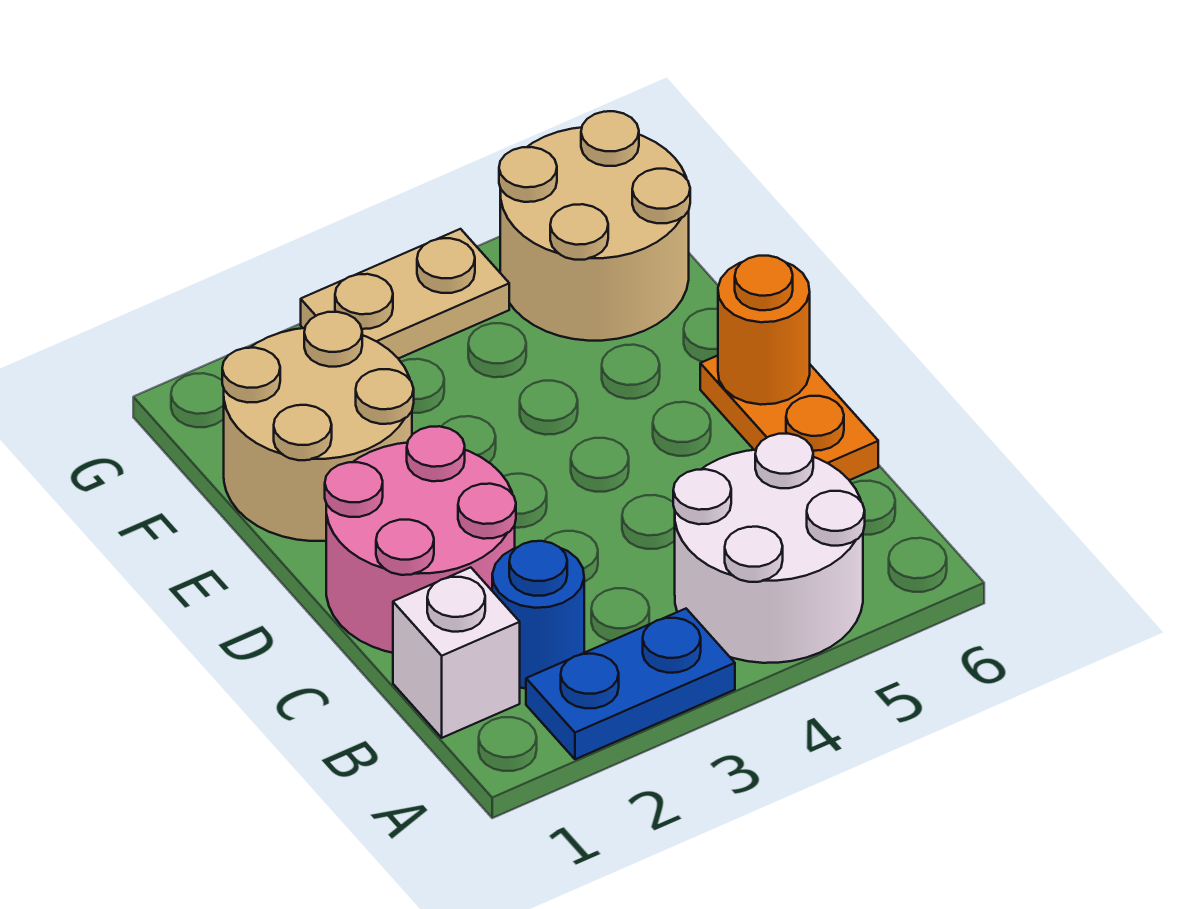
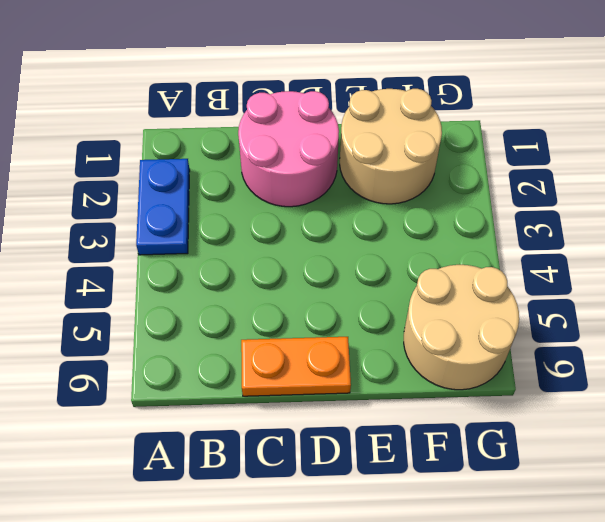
none -> white round brick A4:B5 level 1
none -> white brick B1 level 1

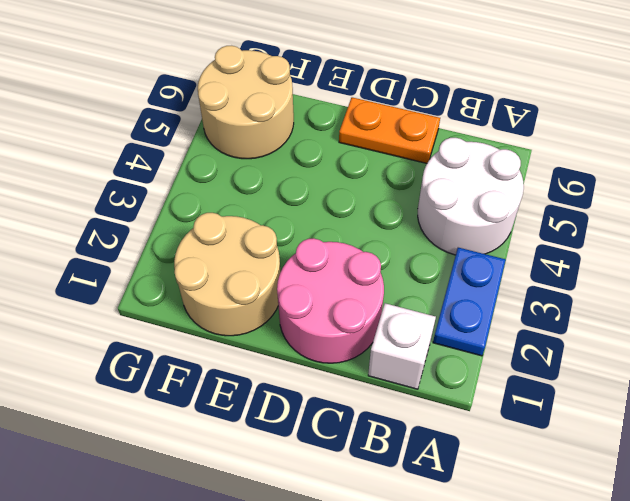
none -> blue round brick B2 level 1
none -> tan plate G3:G4 level 1

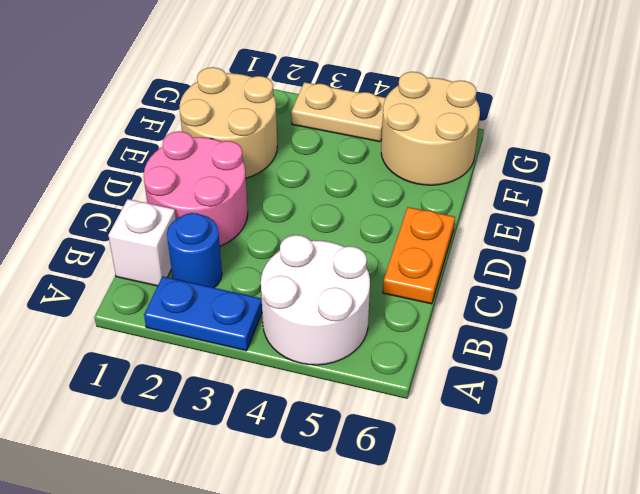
none -> orange round brick D6 level 2

